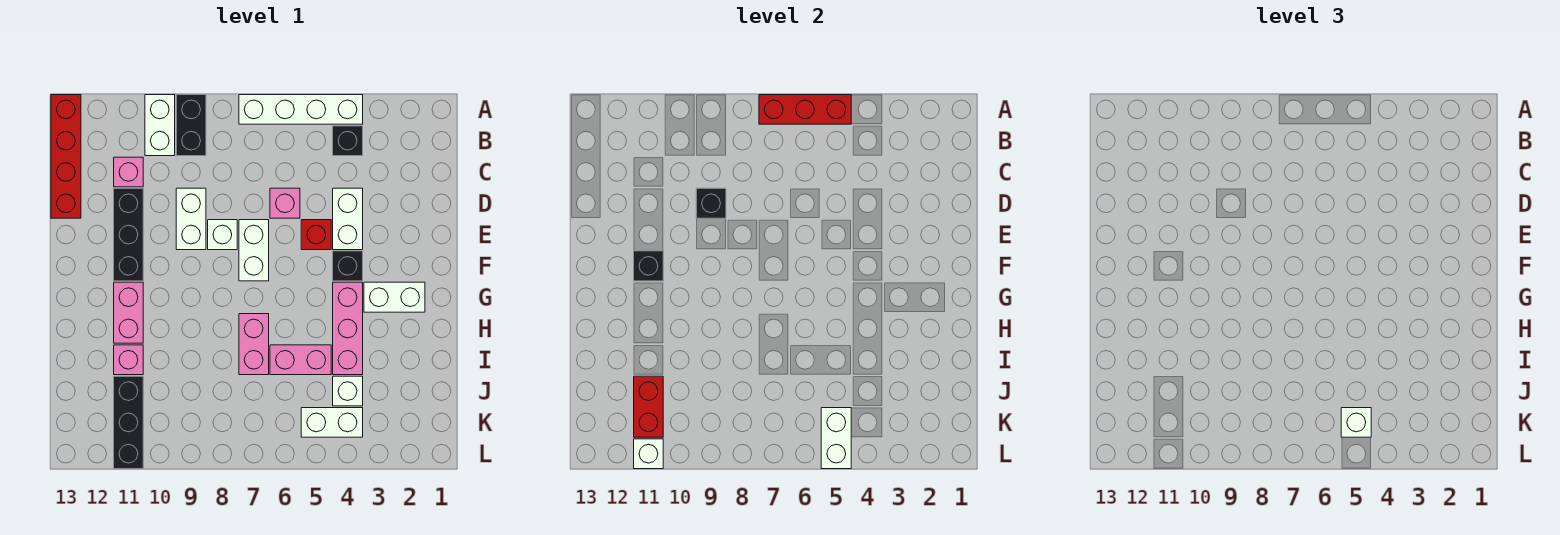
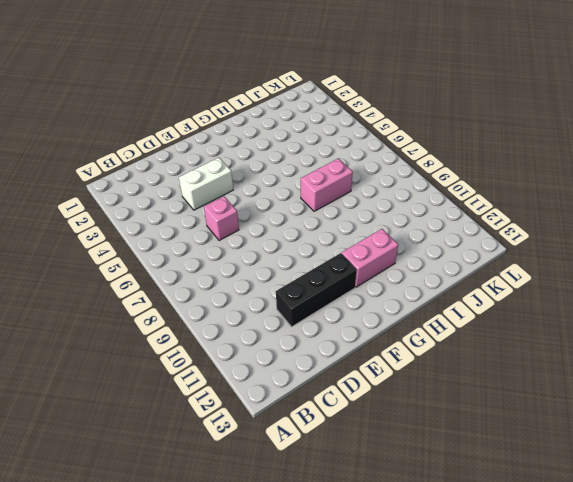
none -> white brick A4:A7 level 1
none -> black brick A9:B9 level 1
none -> white brick A10:B10 level 1
none -> red brick A13:D13 level 1

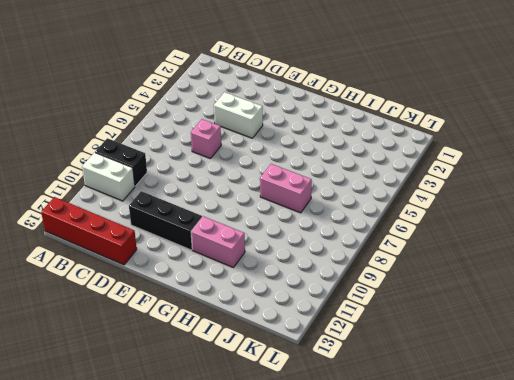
none -> white brick A4:A7 level 1
none -> black brick B4 level 1
none -> pink brick C11 level 1
none -> white brick D9:E9 level 1

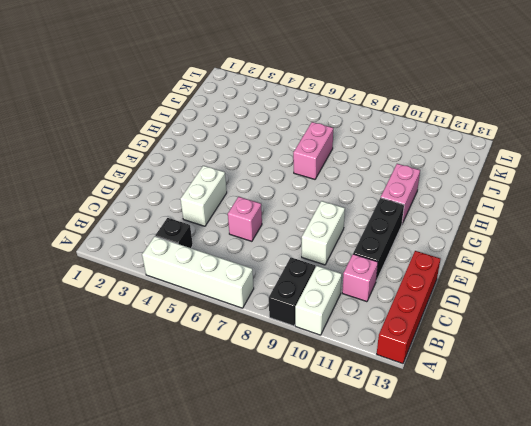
none -> red brick E5 level 1
none -> white brick E7:F7 level 1
none -> white brick E8 level 1
none -> black brick F4 level 1

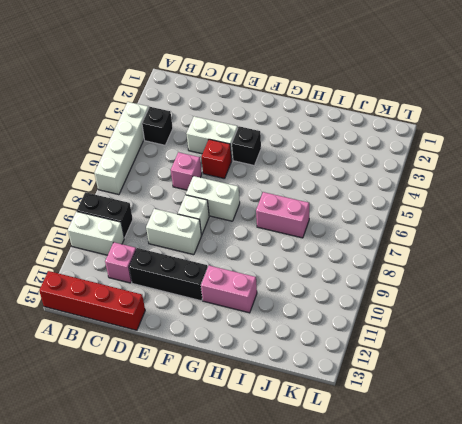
none -> white brick G2:G3 level 1
none -> pink brick G4:I4 level 1
none -> pink brick I5:I6 level 1
none -> pink brick I11 level 1

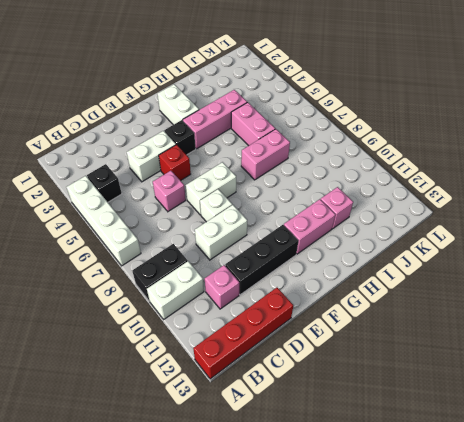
none -> white brick J4 level 1
none -> black brick J11:L11 level 1
none -> white brick K4:K5 level 1
none -> red brick A5:A7 level 2

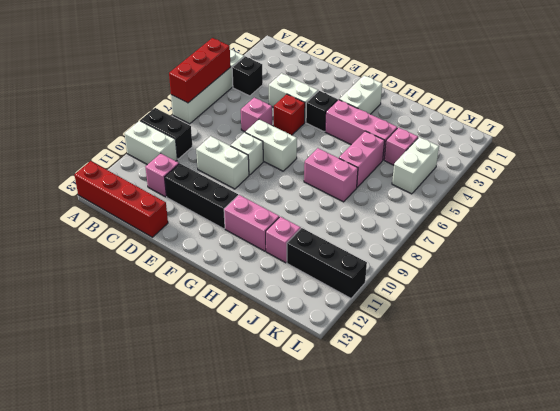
pink brick J4 level 1 -> white brick J4 level 1
none -> black brick D9 level 2
none -> black brick F11 level 2
none -> red brick J11:K11 level 2
none -> white brick K5:L5 level 2

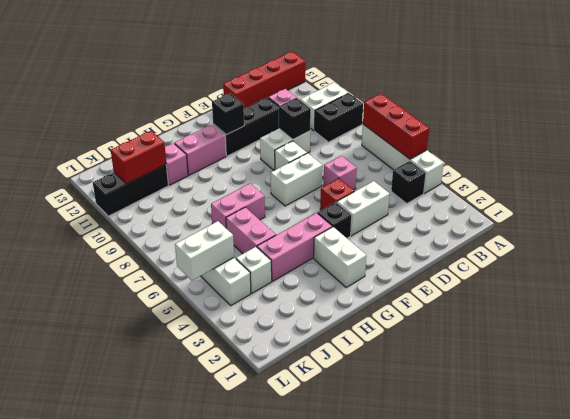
none -> white brick L11 level 2
none -> white brick K5 level 3

